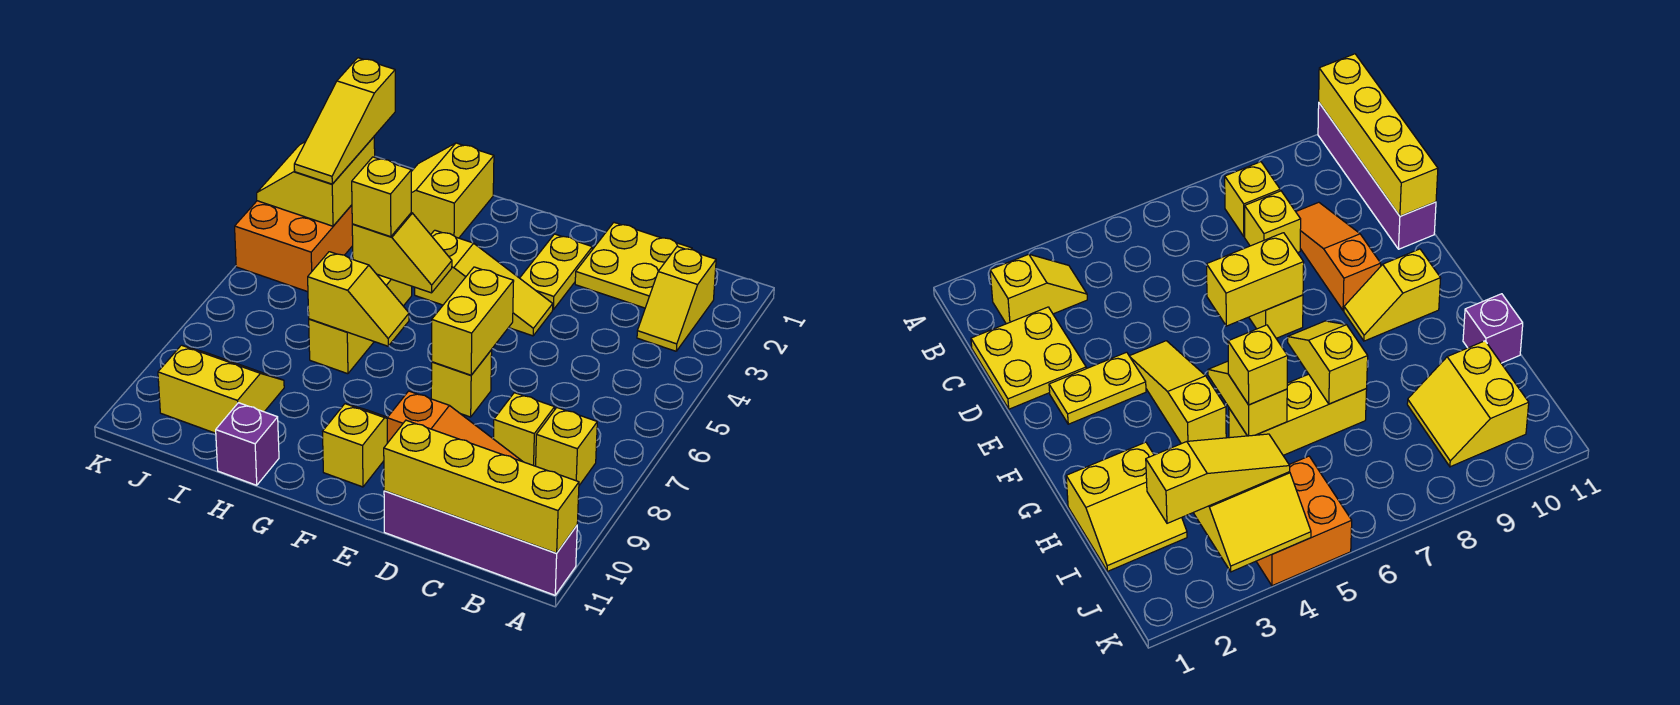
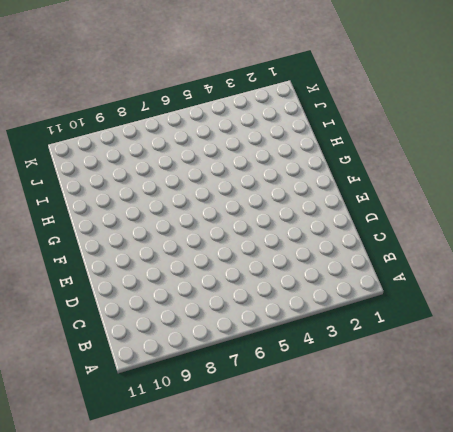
none -> purple brick A11:D11 level 1
none -> yellow slope B2:B3 level 1 top 2
none -> yellow brick B8 level 1

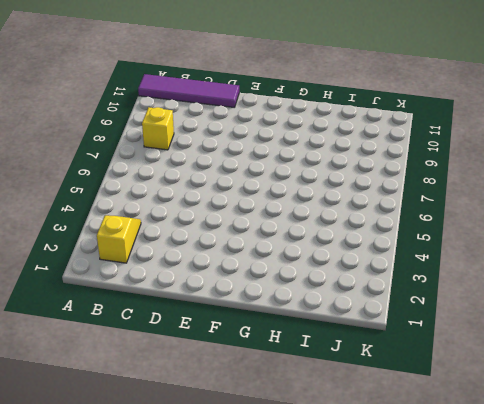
purple tile A11:D11 level 1 -> purple brick A11:D11 level 1
none -> yellow plate C1:D2 level 1
none -> yellow brick C8 level 1
none -> orange slope C9:E9 level 1 top E

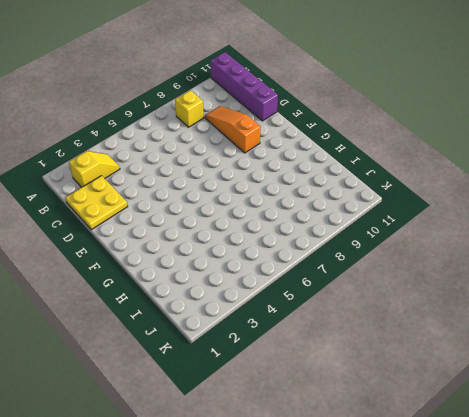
none -> yellow brick C8 level 1
none -> yellow plate E2:E3 level 1
none -> yellow slope E4:G4 level 1 top G

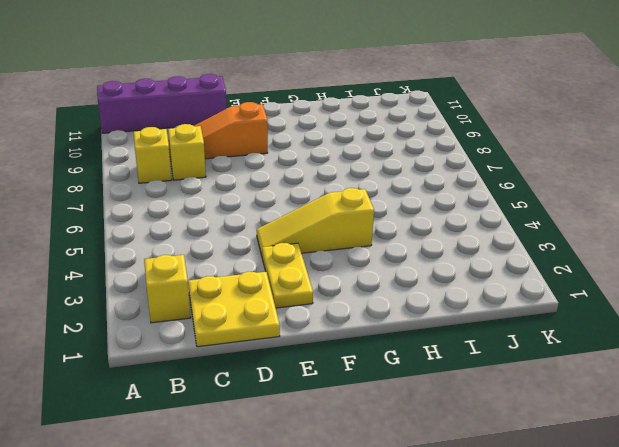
none -> yellow brick E7 level 1
none -> yellow slope F9:F10 level 1 top 10
none -> yellow slope H1:I2 level 1 top H

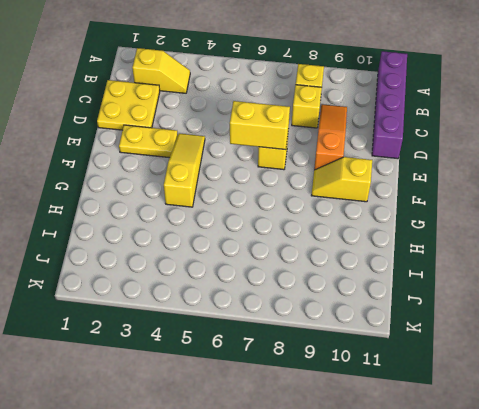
none -> yellow slope H1:I2 level 1 top H
none -> yellow brick H5:H7 level 1
none -> purple brick H11 level 1

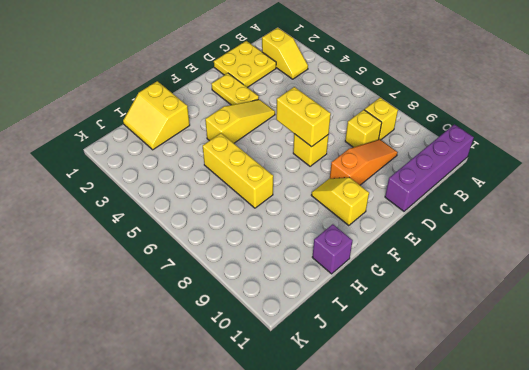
none -> yellow slope I9:J10 level 1 top 10
none -> orange brick J4:K5 level 1
none -> yellow brick A11:D11 level 2

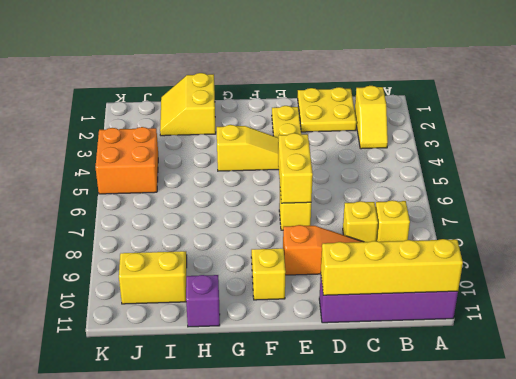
none -> yellow brick H5:H7 level 1
none -> yellow slope G5:H5 level 2 top H
none -> yellow slope G7:H7 level 2 top H

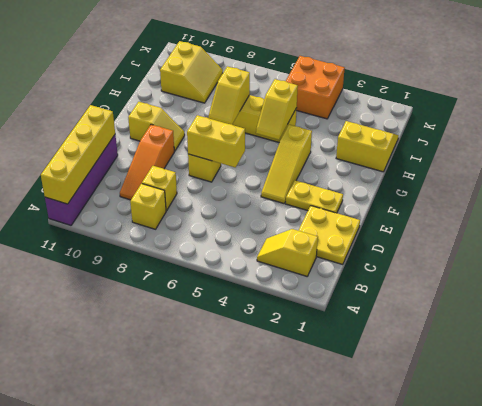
none -> purple brick H11 level 1
none -> yellow slope J3:K4 level 2 top J
none -> yellow brick H5 level 3

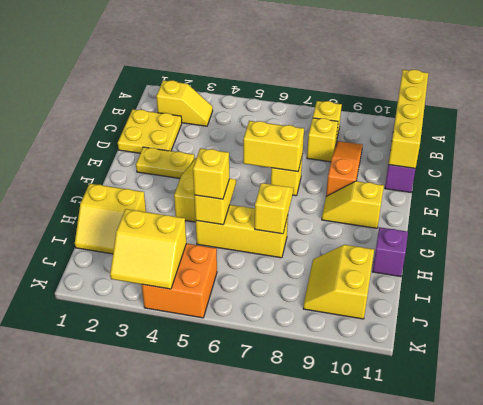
none -> yellow slope J2:J4 level 3 top 2

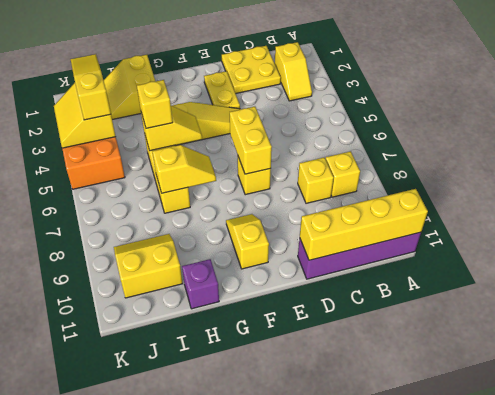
yellow slope J2:J4 level 3 top 4 -> yellow slope J2:J4 level 3 top 2
none -> orange slope C9:E9 level 1 top E

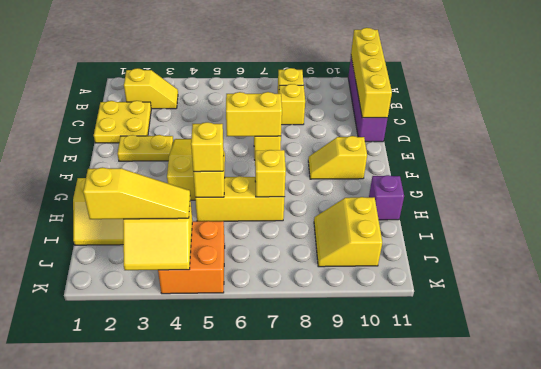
none -> orange slope C9:E9 level 1 top E

